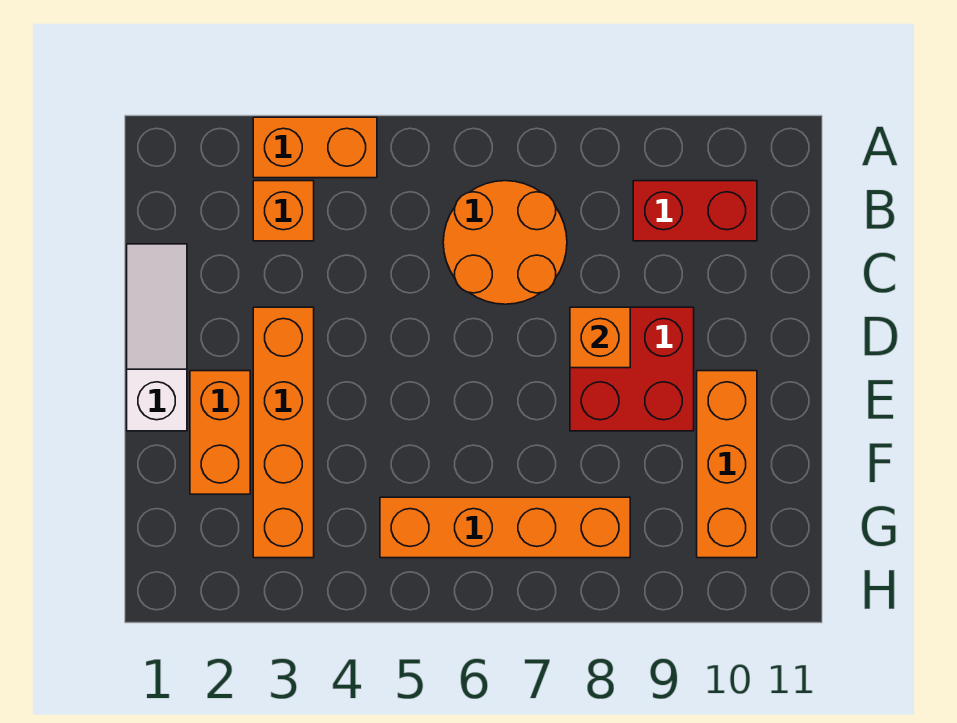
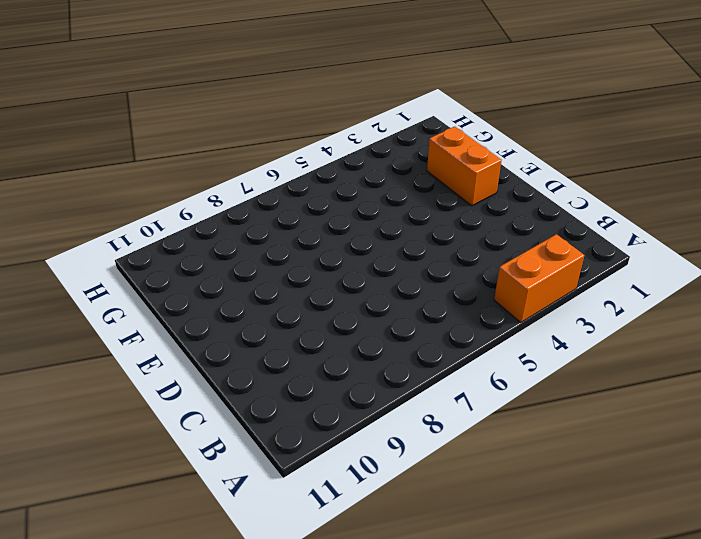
none -> orange brick B3 level 1
none -> orange round brick B6:C7 level 1

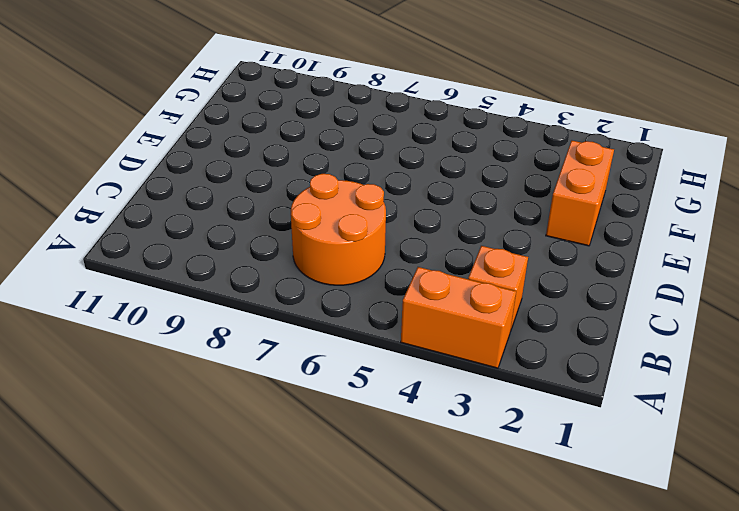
none -> red brick B9:B10 level 1
none -> white slope C1:E1 level 1 top E

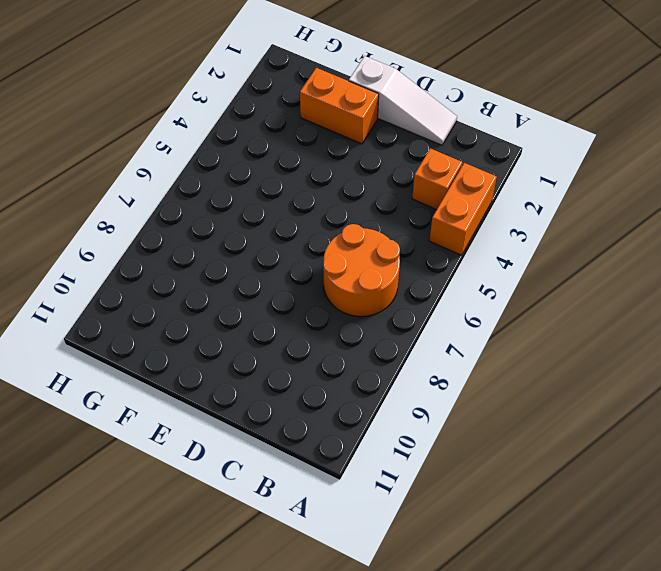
none -> red brick B9:B10 level 1
none -> orange brick D3:G3 level 1

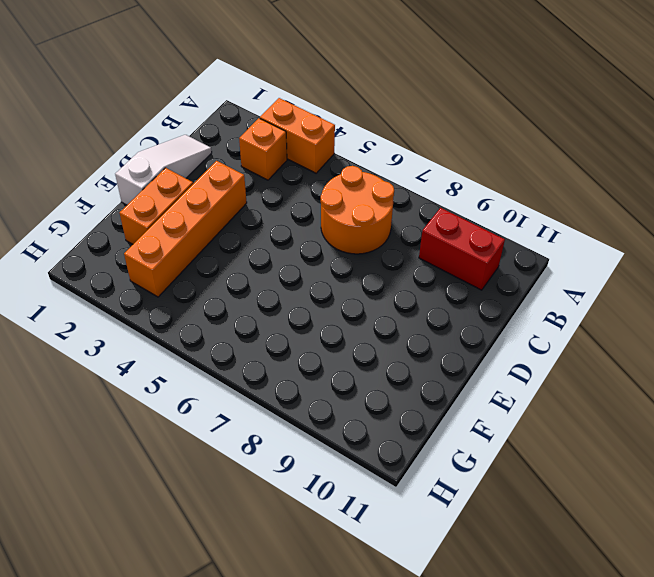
none -> red brick D8:E9 level 1
none -> orange brick E10:G10 level 1

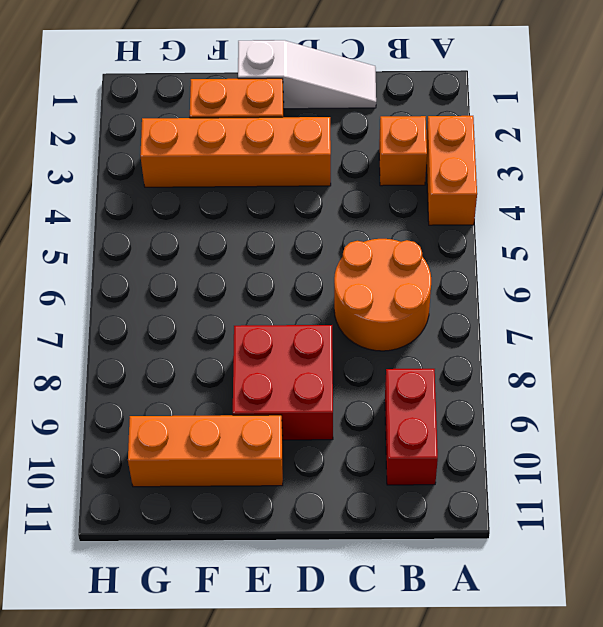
none -> orange brick G5:G8 level 1
none -> orange brick D8 level 2

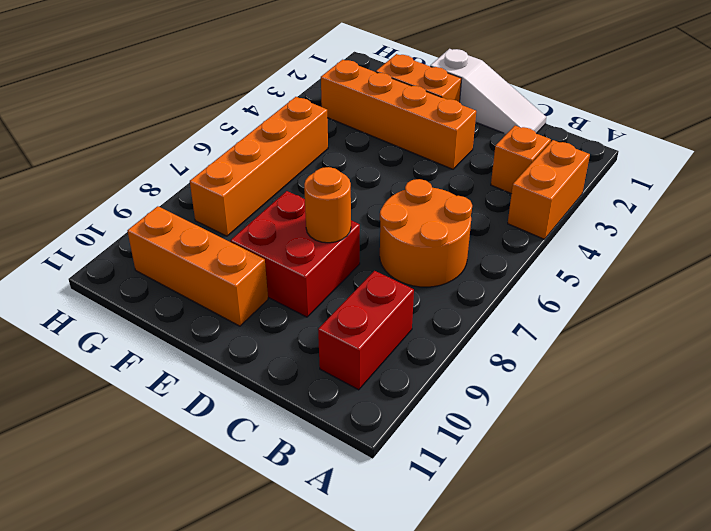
orange round brick D8 level 2 -> orange brick D8 level 2

